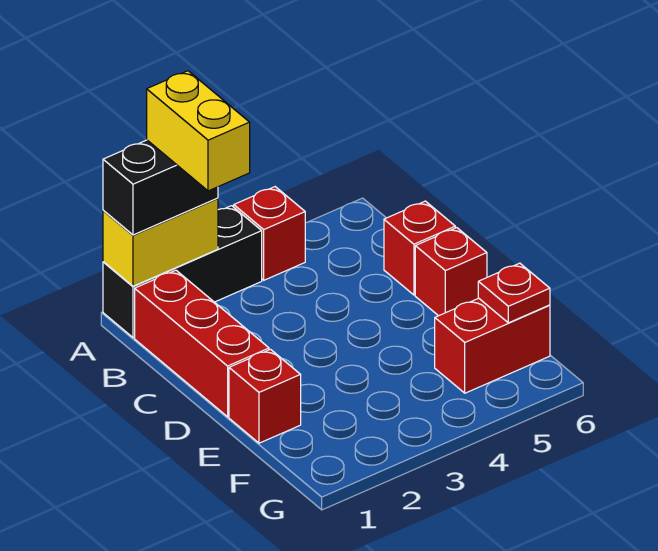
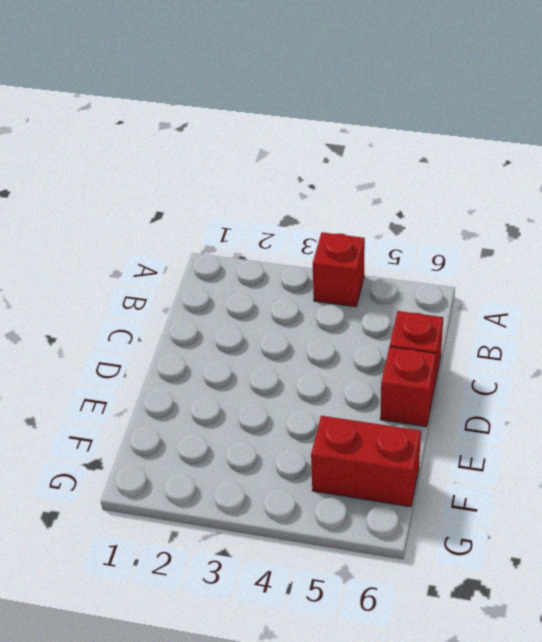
none -> black brick A1:A3 level 1
none -> red brick B1:D1 level 1

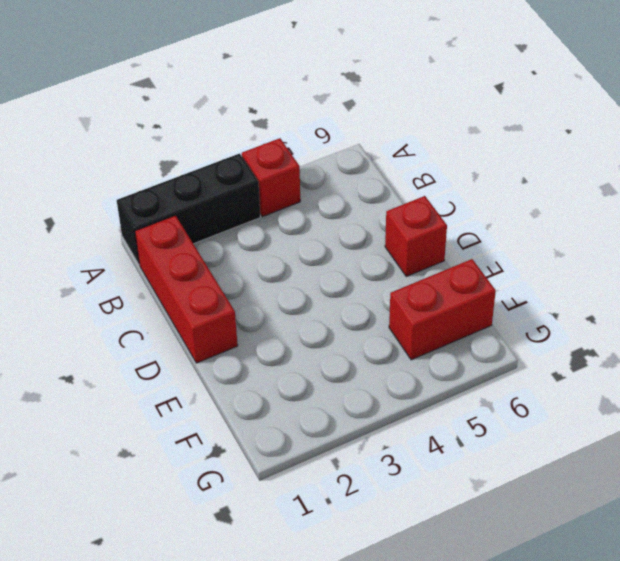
none -> red brick C6 level 1
none -> red brick E1 level 1

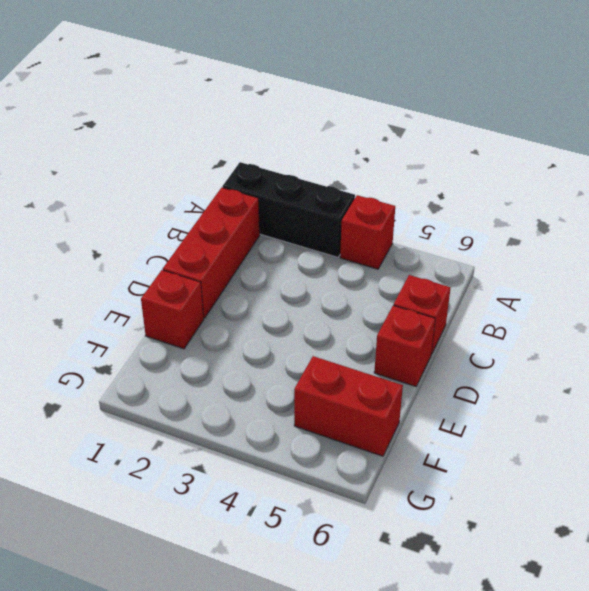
none -> yellow brick A1:A2 level 2
none -> red plate F6 level 2

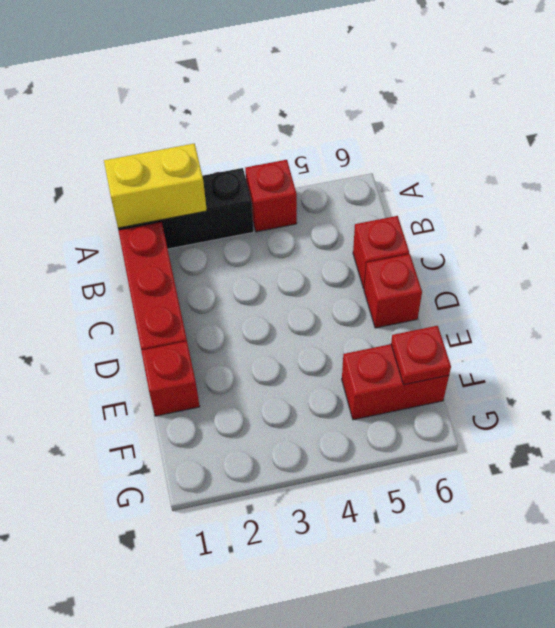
none -> black brick A1:A2 level 3
none -> yellow brick A2:B2 level 4

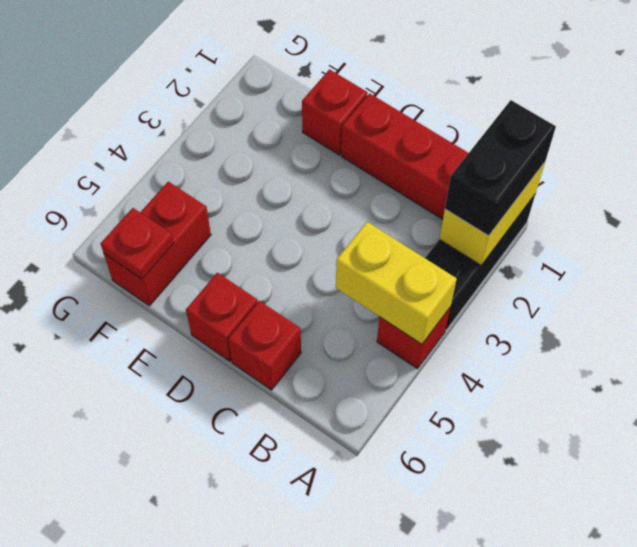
yellow brick A4:B4 level 2 -> yellow brick A2:B2 level 4

